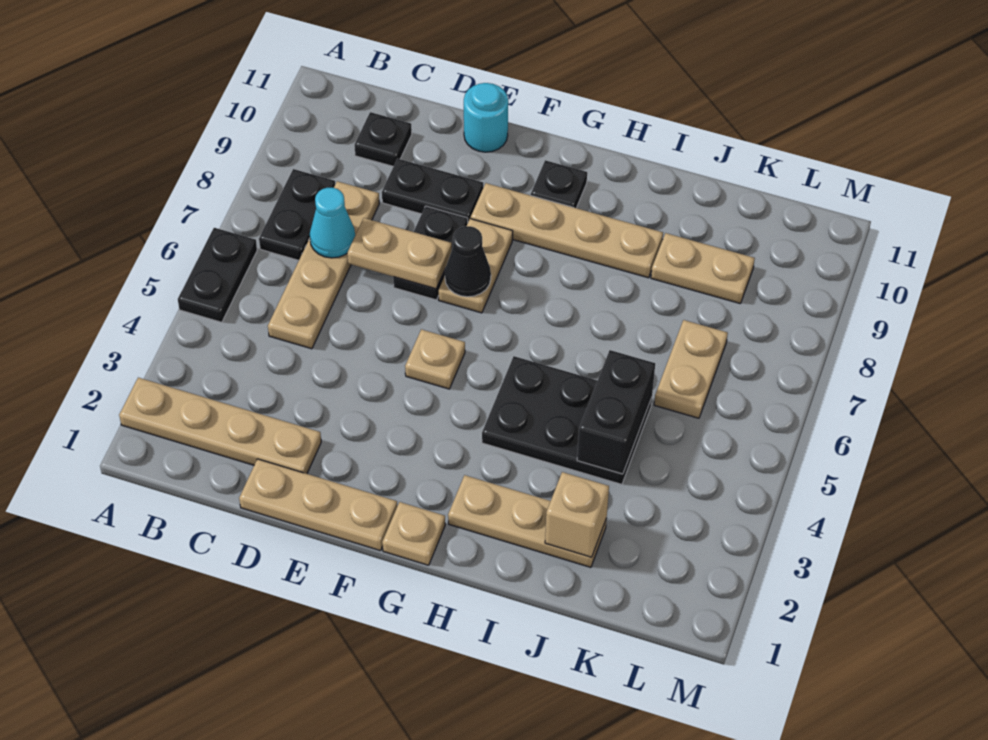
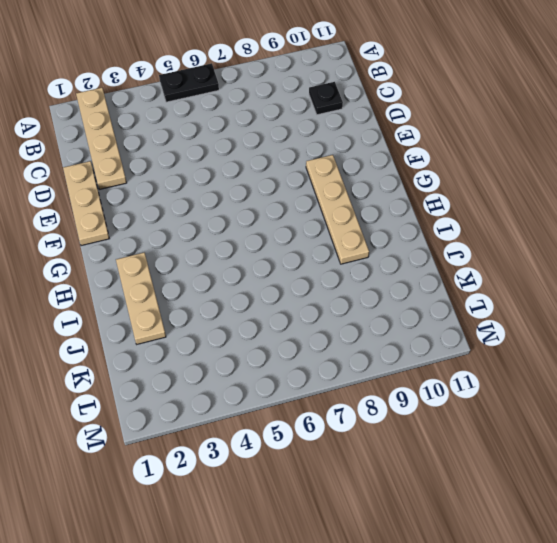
none -> black plate B7:B8 level 1
none -> tan plate C5:C8 level 1
none -> black plate D9:E9 level 1

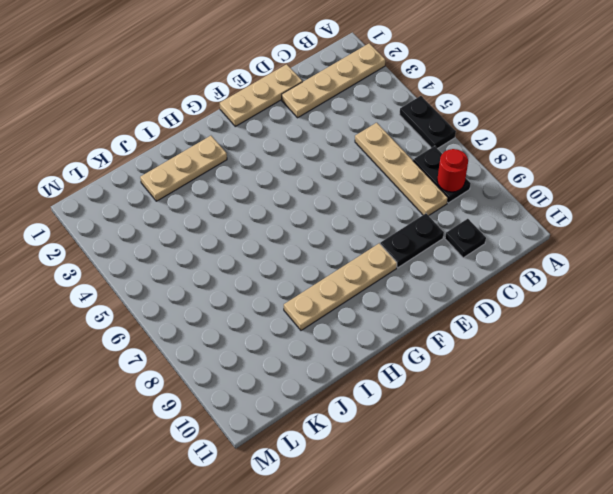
red round brick B8 level 2 -> none
none -> black plate E7:E8 level 1
none -> cyan round brick E11 level 1
none -> tan plate F5 level 1

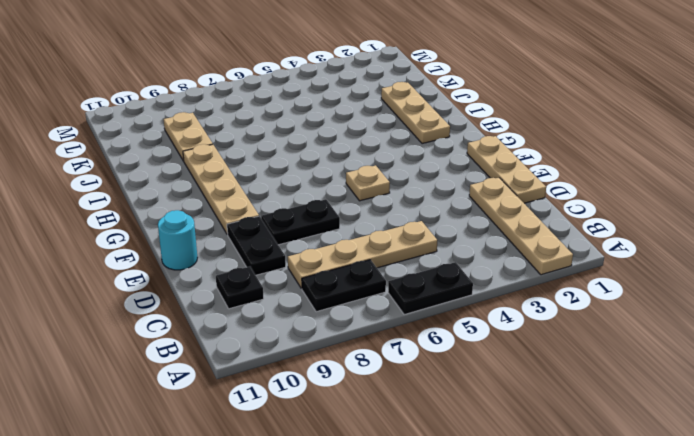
none -> tan plate F7:F8 level 1
none -> tan plate G1 level 1
none -> black plate G10 level 1

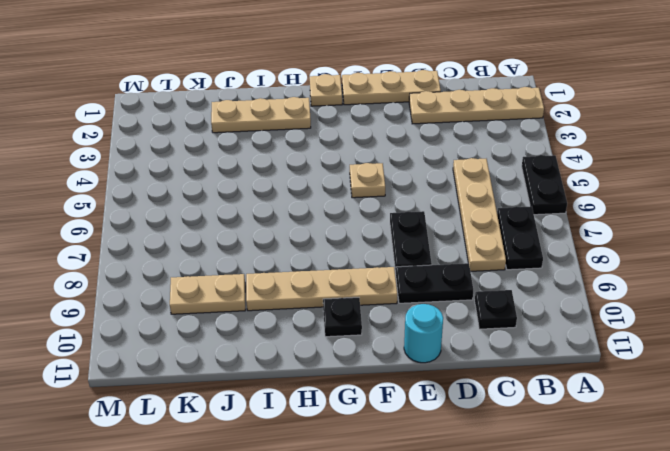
none -> tan plate F7:F8 level 1
none -> black plate H4:J5 level 1
none -> tan plate K6:K7 level 1

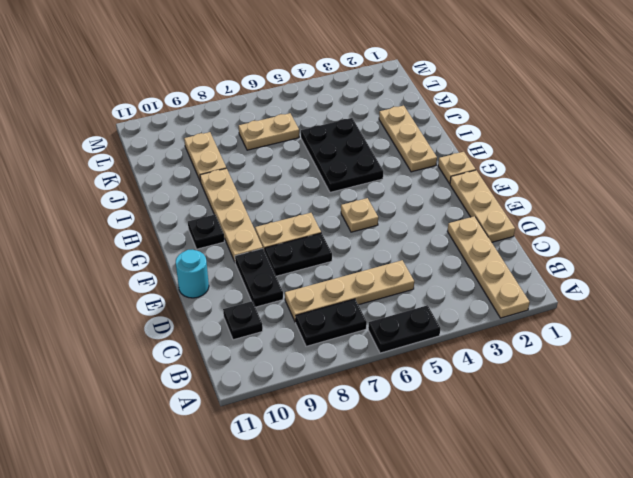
none -> cyan cone C7 level 2
none -> tan plate D7:E7 level 2
none -> black cone F7 level 2

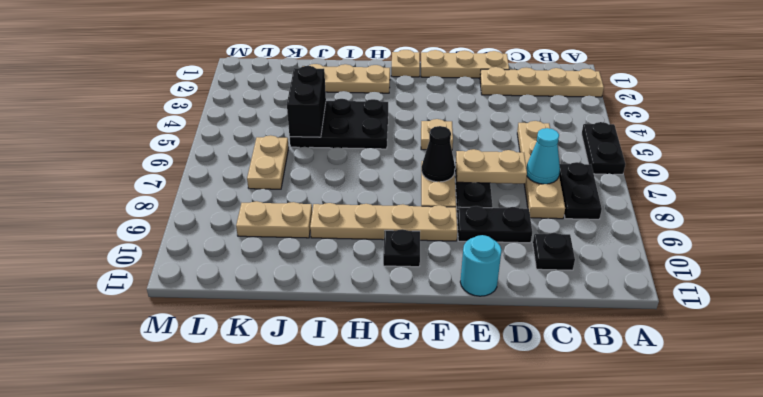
none -> tan brick J2 level 2

